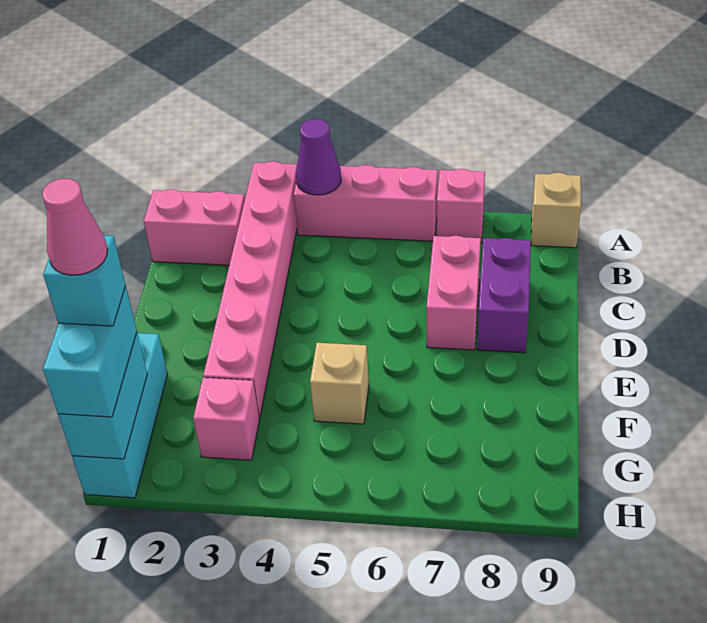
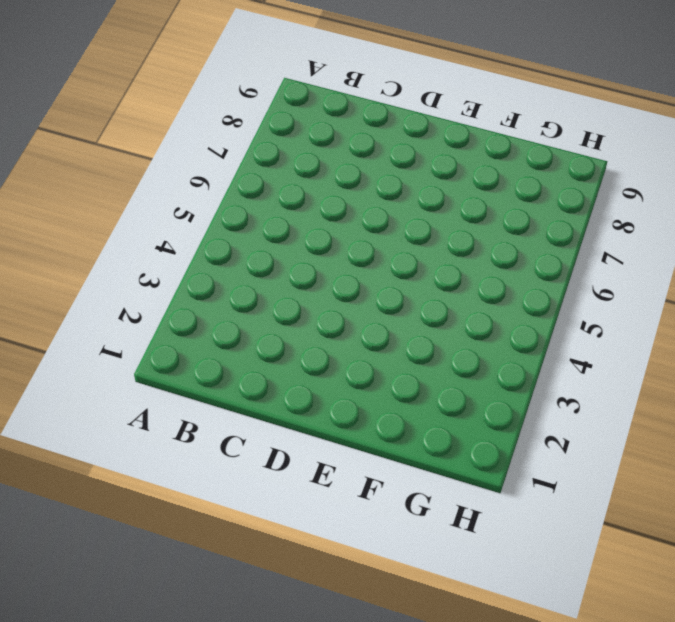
none -> pink brick A3:F3 level 1
none -> pink brick A4:A6 level 1
none -> pink brick A7 level 1

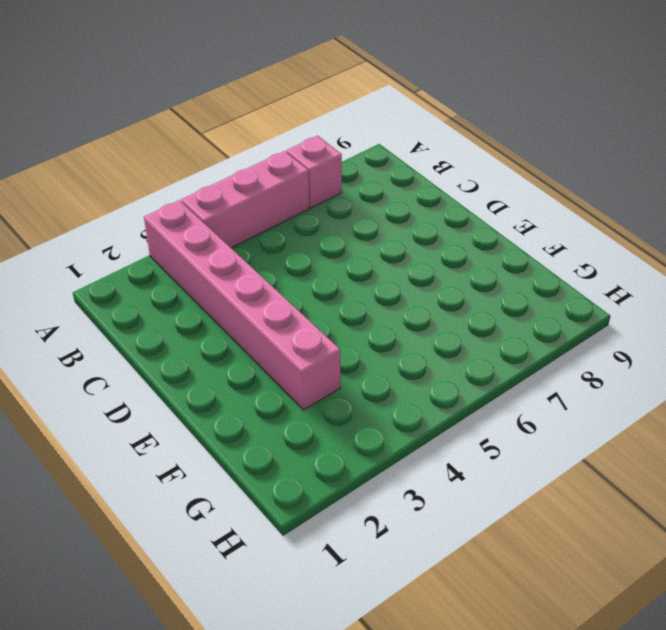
none -> tan brick A9 level 1
none -> pink brick B1:B2 level 1
none -> pink brick C7:D7 level 1

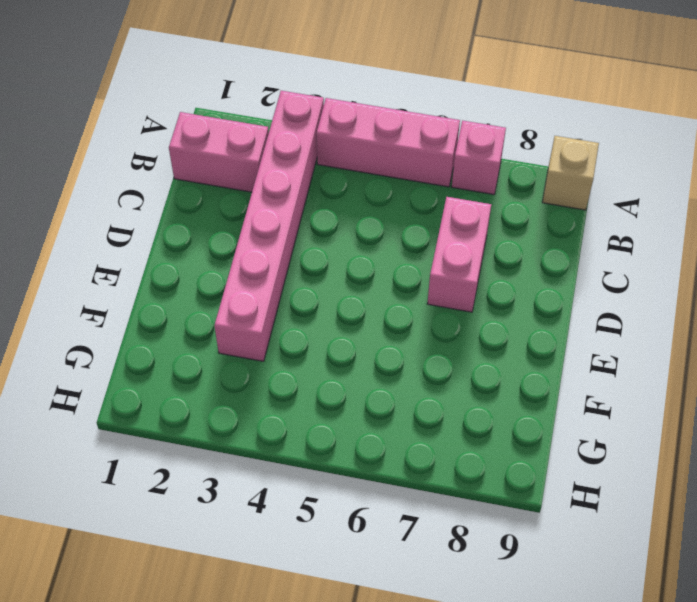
none -> purple brick C8:D8 level 1
none -> cyan brick F1:H1 level 1
none -> tan brick F5 level 1

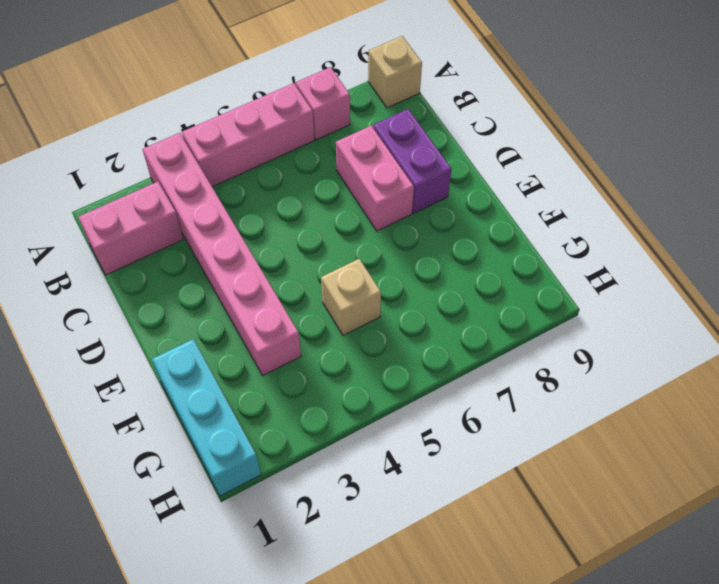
none -> pink brick G3 level 1
none -> purple cone A4 level 2
none -> cyan brick G1:H1 level 2

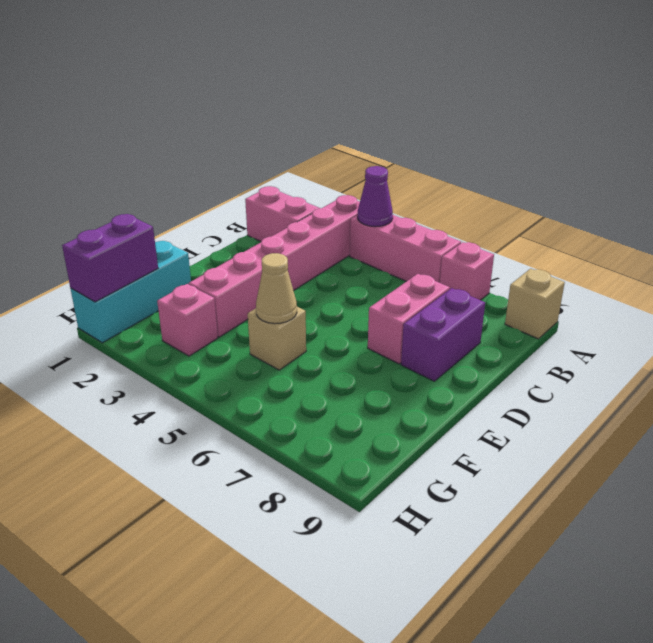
tan cone F5 level 2 -> none
purple brick G1:H1 level 2 -> cyan brick G1:H1 level 2
none -> cyan brick G1:H1 level 3
none -> cyan brick G1 level 4
none -> pink cone G1 level 5

